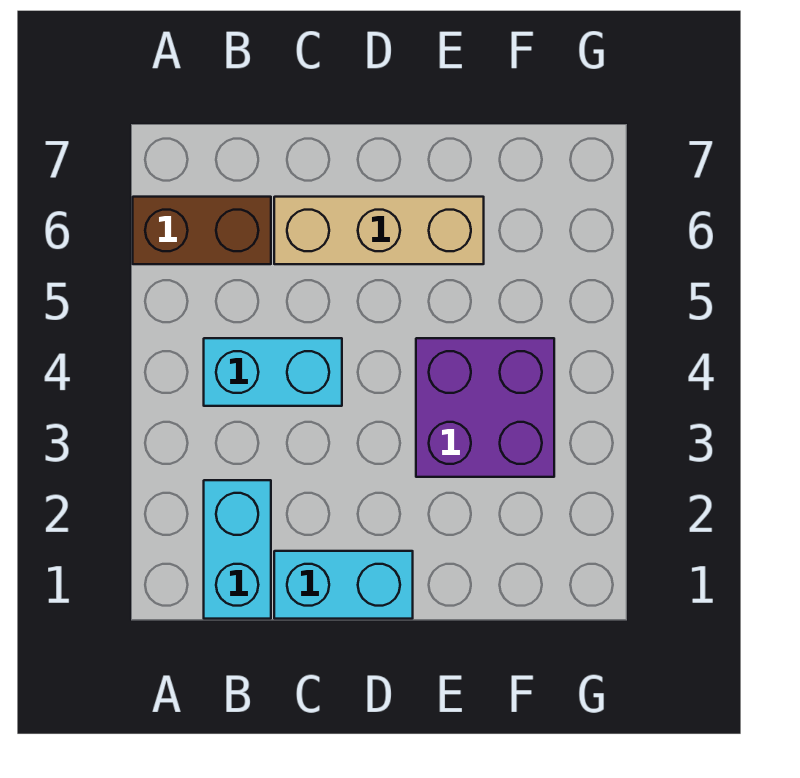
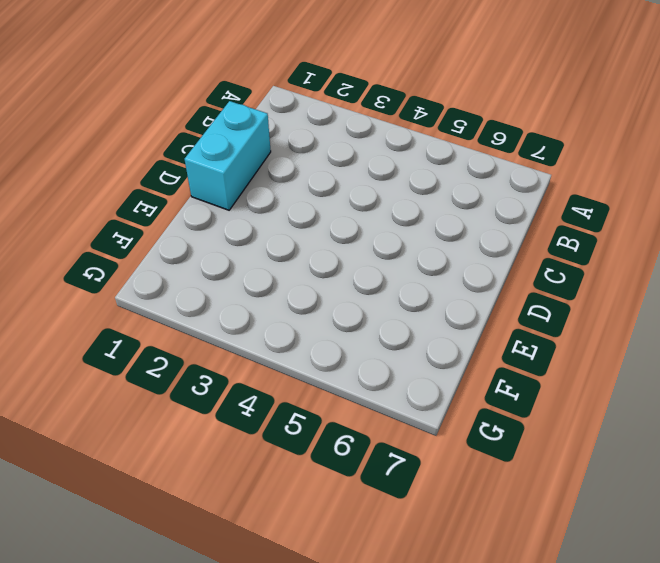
none -> brown brick A6:B6 level 1
none -> cyan brick B1:B2 level 1

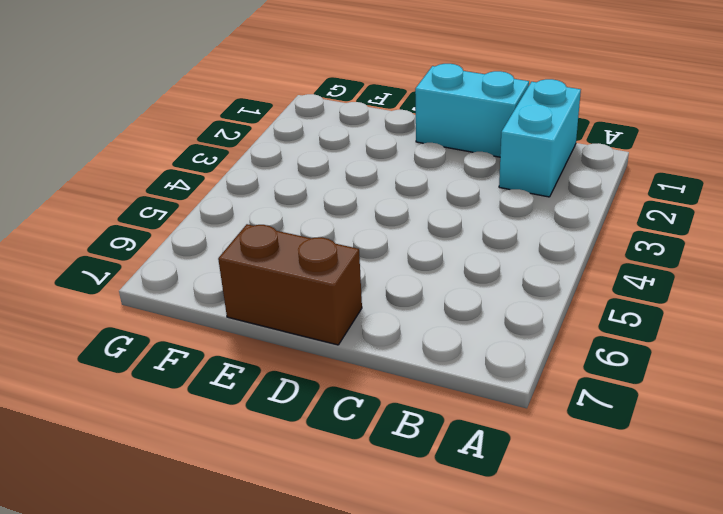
brown brick D7:E7 level 1 -> brown brick A6:B6 level 1
none -> cyan brick B4:C4 level 1
none -> tan brick C6:E6 level 1

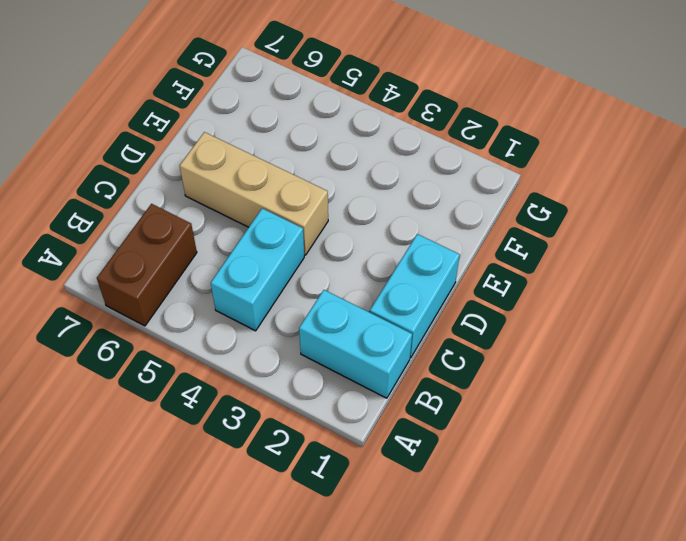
tan brick D4:D6 level 1 -> tan brick C6:E6 level 1
none -> purple brick E3:F4 level 1

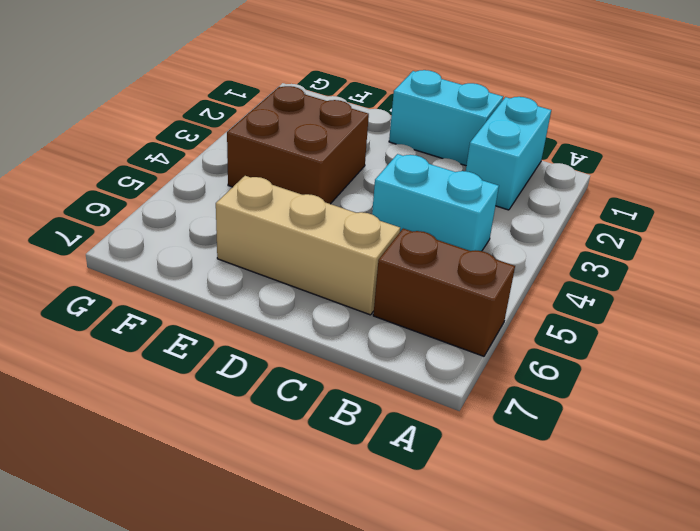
brown brick E3:F4 level 1 -> purple brick E3:F4 level 1

